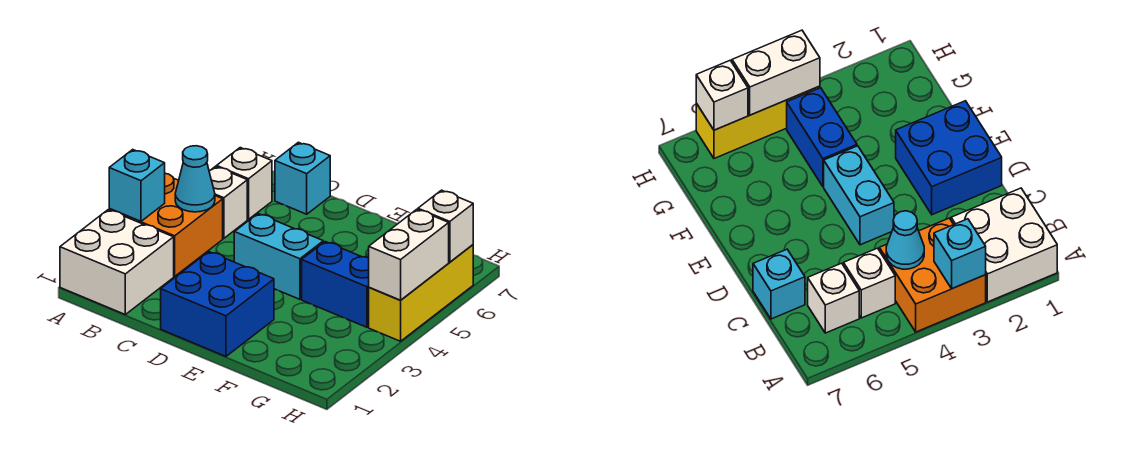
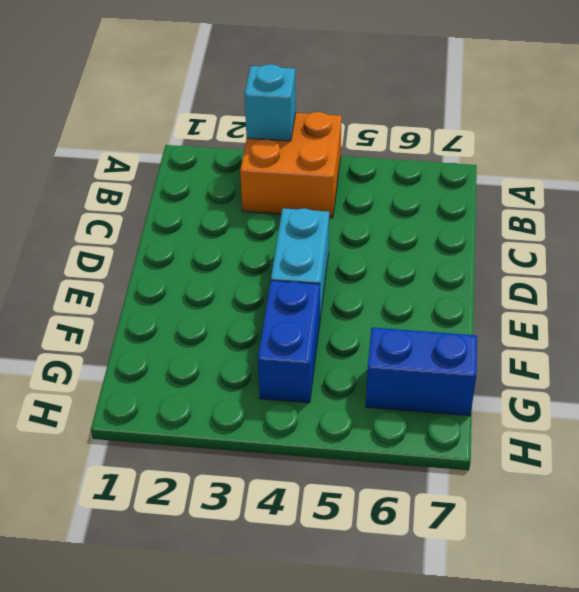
blue brick G6:G7 level 1 -> none
none -> white brick A1:B2 level 1
none -> white brick B5 level 1
none -> white brick B6 level 1

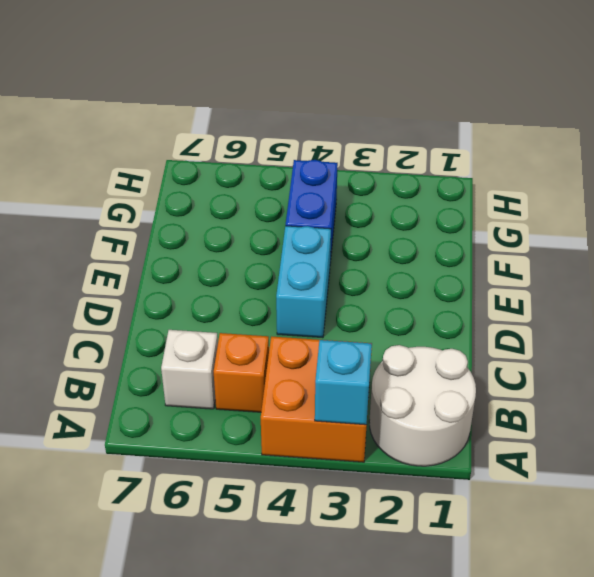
white round brick A1:B2 level 1 -> white brick A1:B2 level 1
orange brick B5 level 1 -> white brick B5 level 1
none -> cyan brick C7 level 1
none -> blue brick D1:E2 level 1
none -> yellow brick H4:H6 level 1

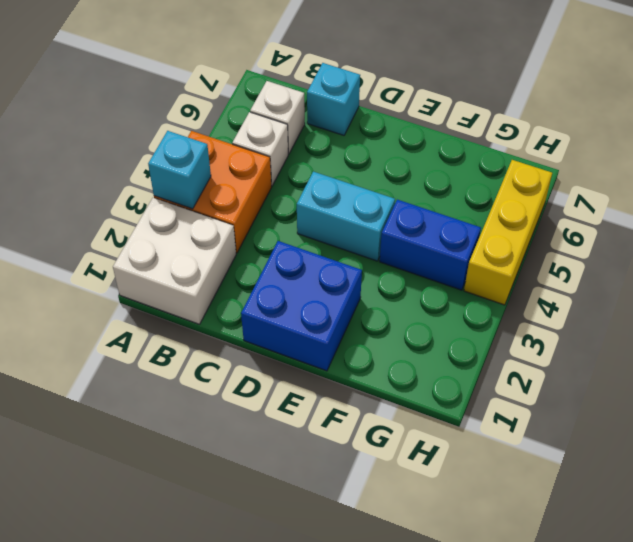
none -> cyan cone B4 level 2
none -> white brick H4:H5 level 2
none -> white brick H6 level 2

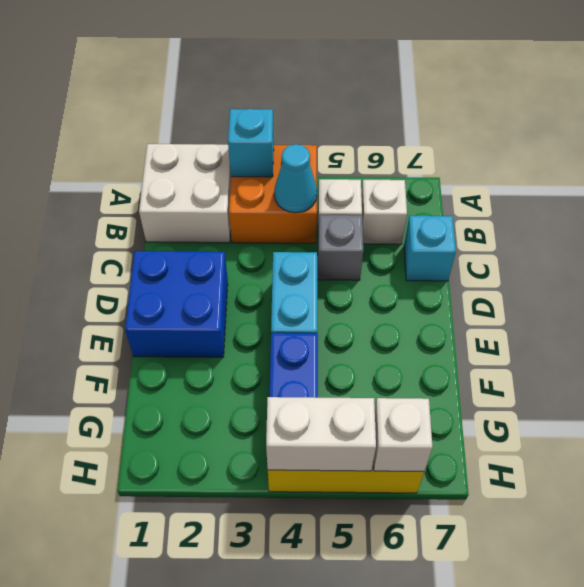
grey brick C5 level 1 -> none

